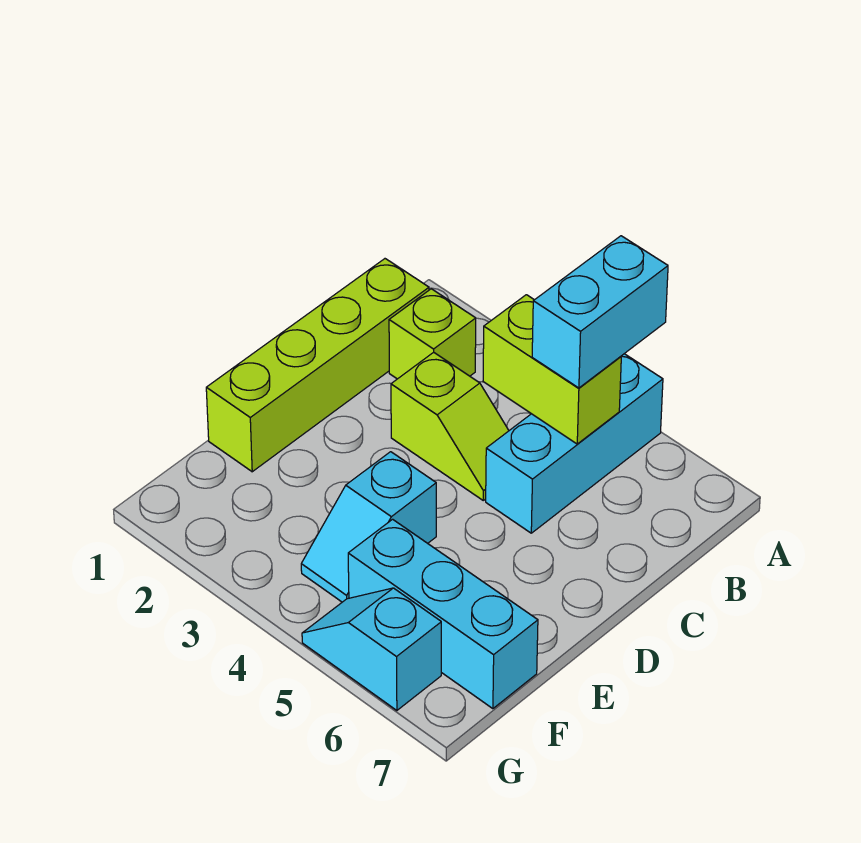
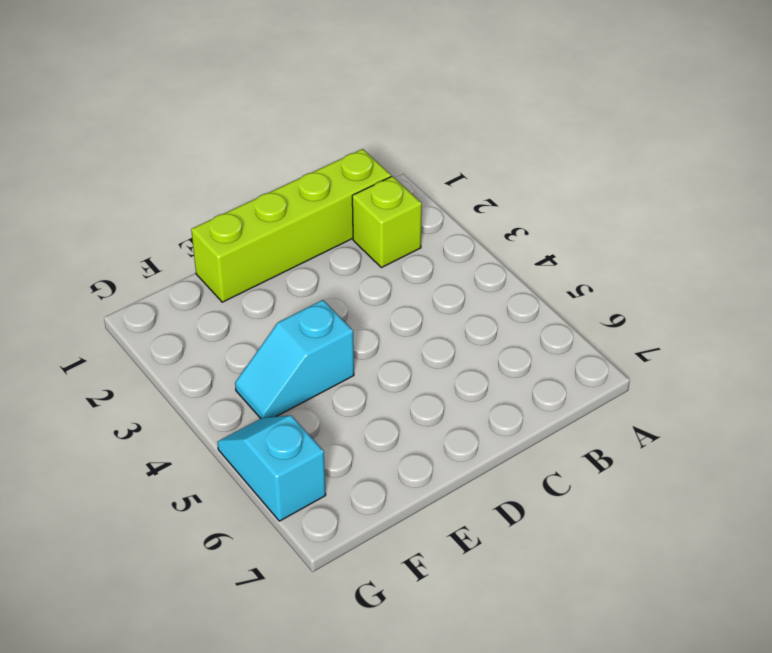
none -> cyan brick A5:C5 level 1
none -> lime slope C3:C4 level 1 top 3

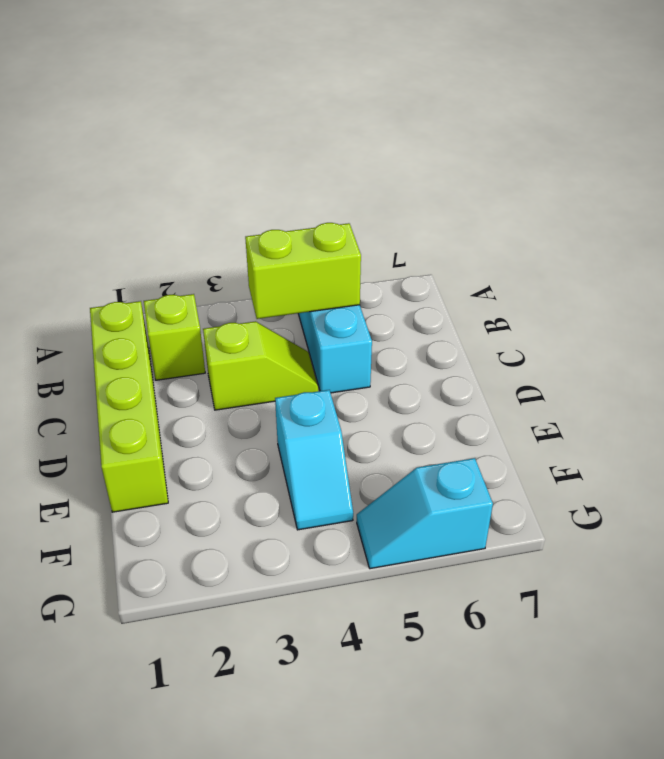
none -> cyan brick F5:F7 level 1
none -> cyan brick A5:B5 level 3

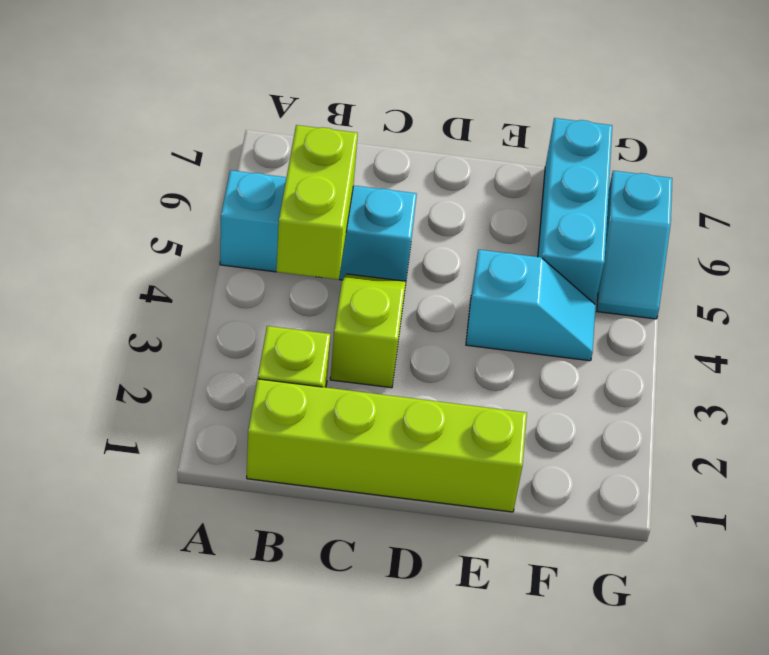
none -> cyan brick A5:B5 level 3

